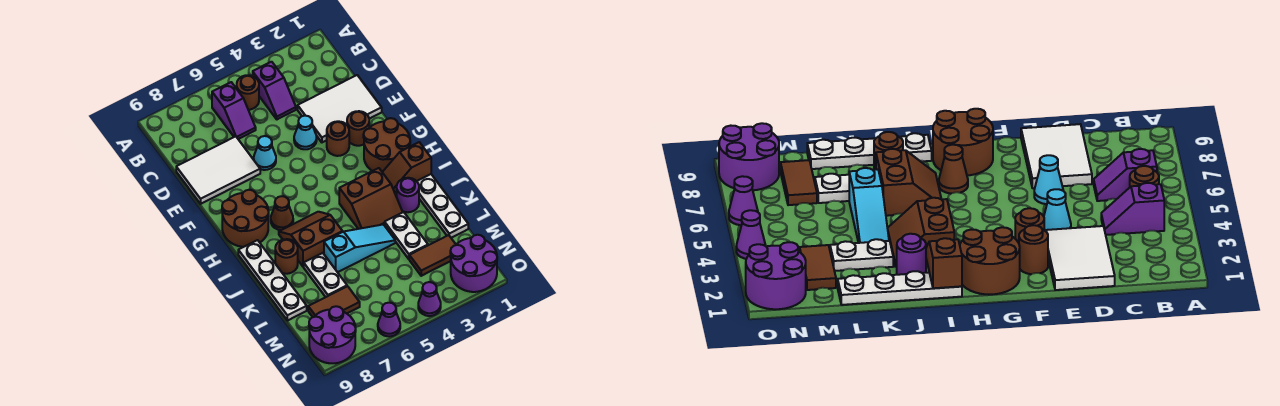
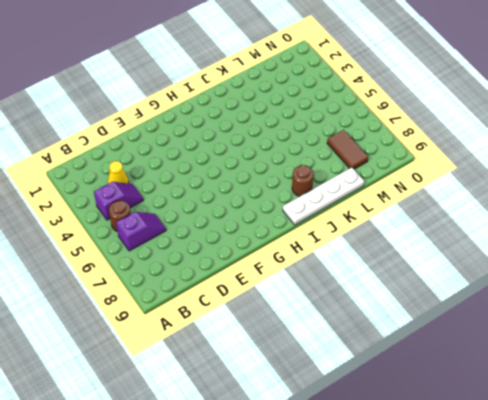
yellow cone C3 level 1 -> none
none -> white tile D1:E3 level 1
none -> white tile D7:E9 level 1
none -> cyan cone E4 level 1

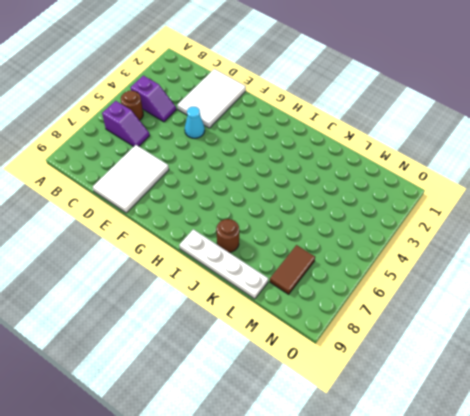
none -> cyan cone E6 level 1
none -> brown round brick F2 level 1
none -> brown round brick F3 level 1

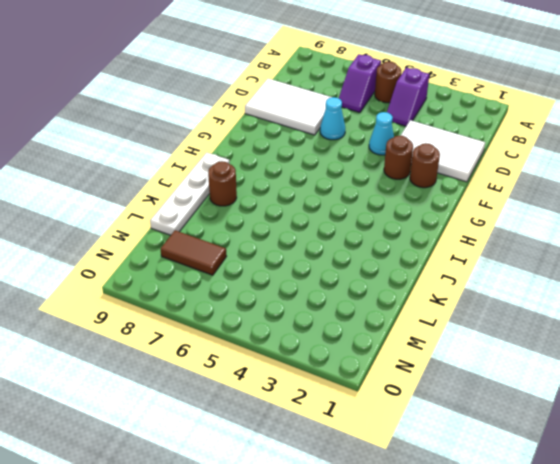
none -> brown round brick G1:H2 level 1
none -> brown round brick G8:H9 level 1
none -> brown cone H7 level 1

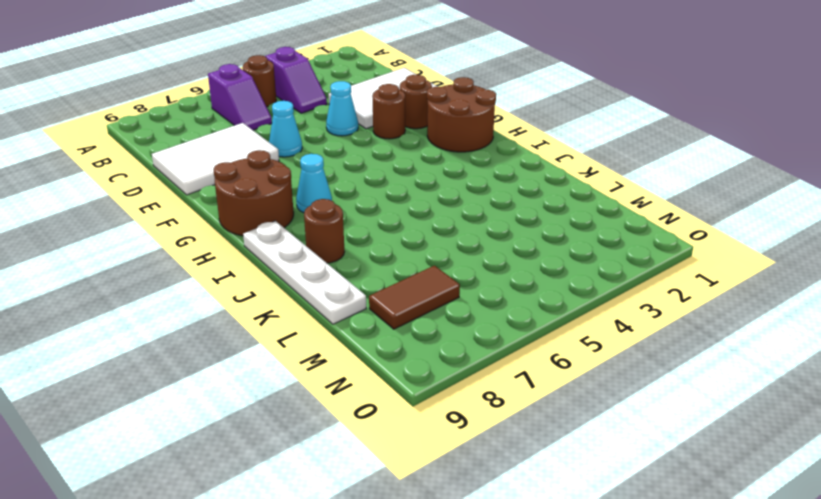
cyan cone H7 level 1 -> brown cone H7 level 1
none -> white plate I1:L1 level 1
none -> brown slope I3:J4 level 1 top I
none -> brown slope I6:J7 level 1 top J

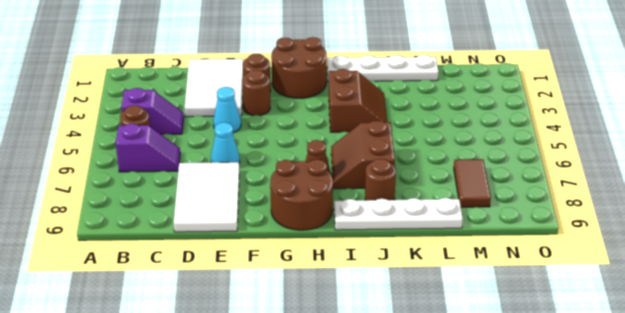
none -> purple round brick J2 level 1
none -> white plate K3:L3 level 1
none -> cyan slope K4:K6 level 1 top 6

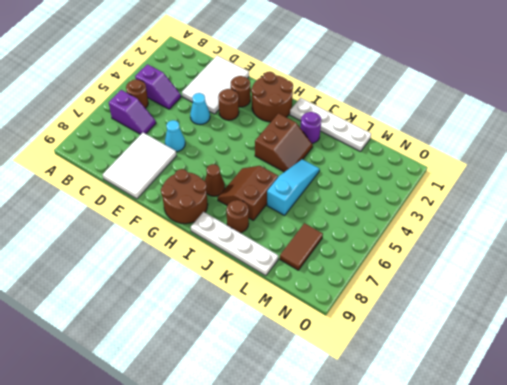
none -> white plate K3:L3 level 1
none -> white plate K7:L7 level 1
none -> brown tile M2:M3 level 1

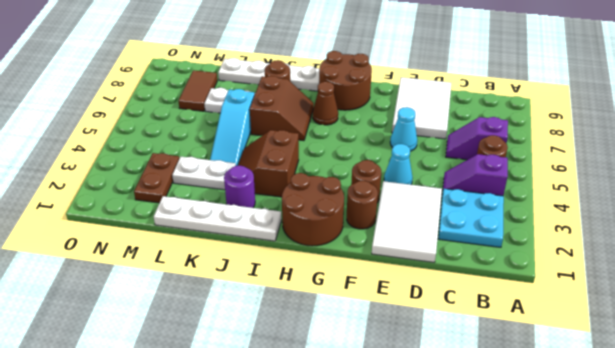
cyan plate B2:C3 level 1 -> none
brown plate M2:M3 level 1 -> brown tile M2:M3 level 1
none -> purple round brick N1:O2 level 1
none -> purple round brick N8:O9 level 1
none -> purple cone O4 level 1

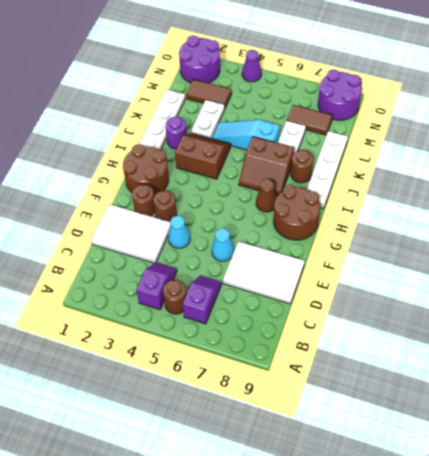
none -> purple cone O6 level 1
none -> brown slope I1:I2 level 2 top 1

